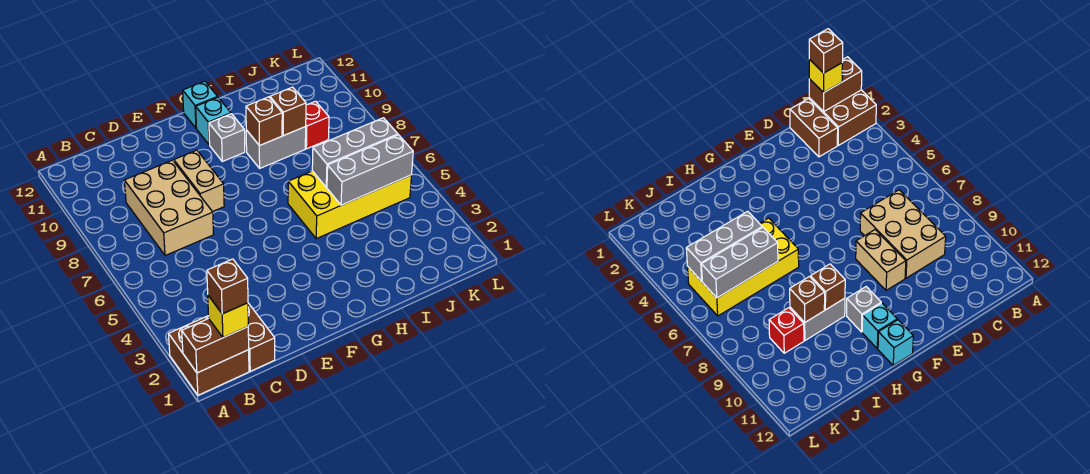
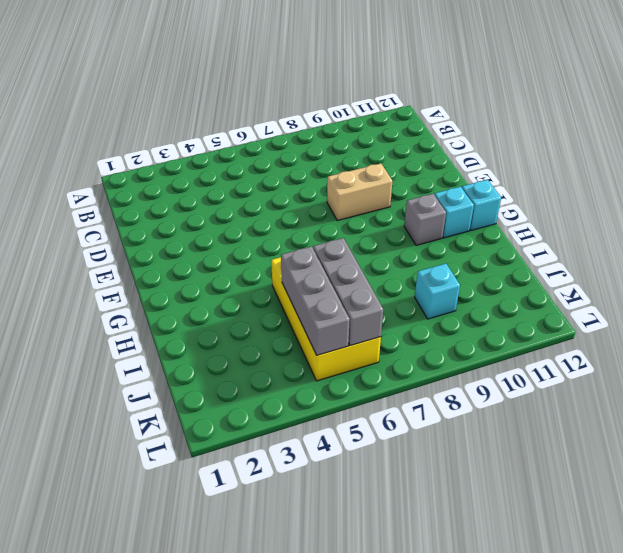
cyan brick J9 level 1 -> red brick J9 level 1
none -> brown brick A1:B2 level 1
none -> brown brick C1:C2 level 1
none -> tan brick C7:D9 level 1

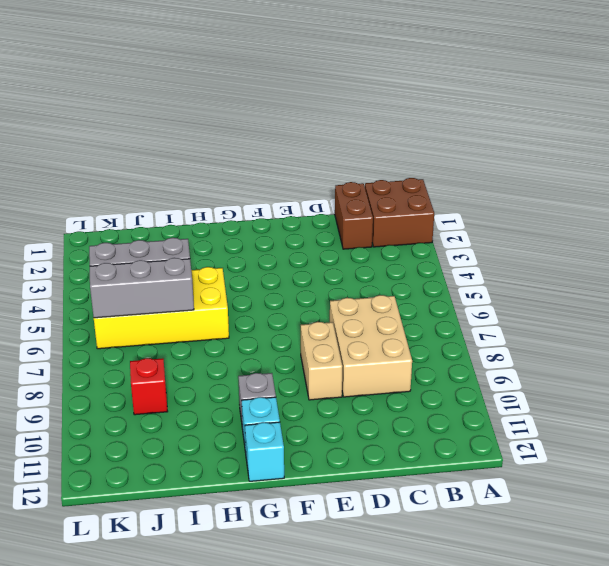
none -> grey brick H9:I9 level 1
none -> brown brick A1:B1 level 2
none -> brown brick H9 level 2

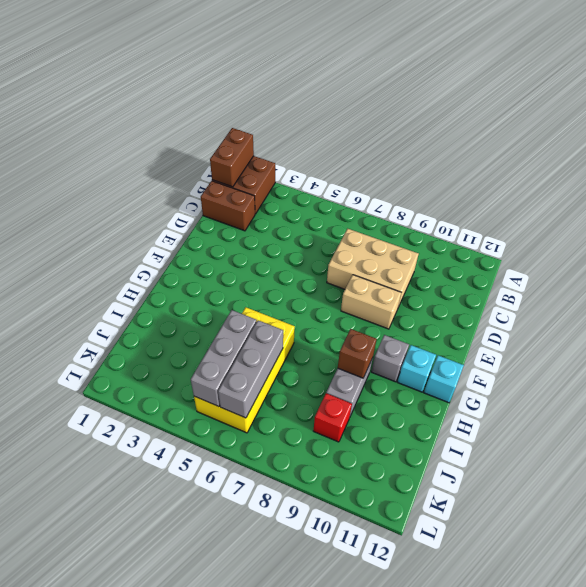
none -> brown brick I9 level 2
none -> yellow brick B1 level 3
none -> brown brick B1 level 4

